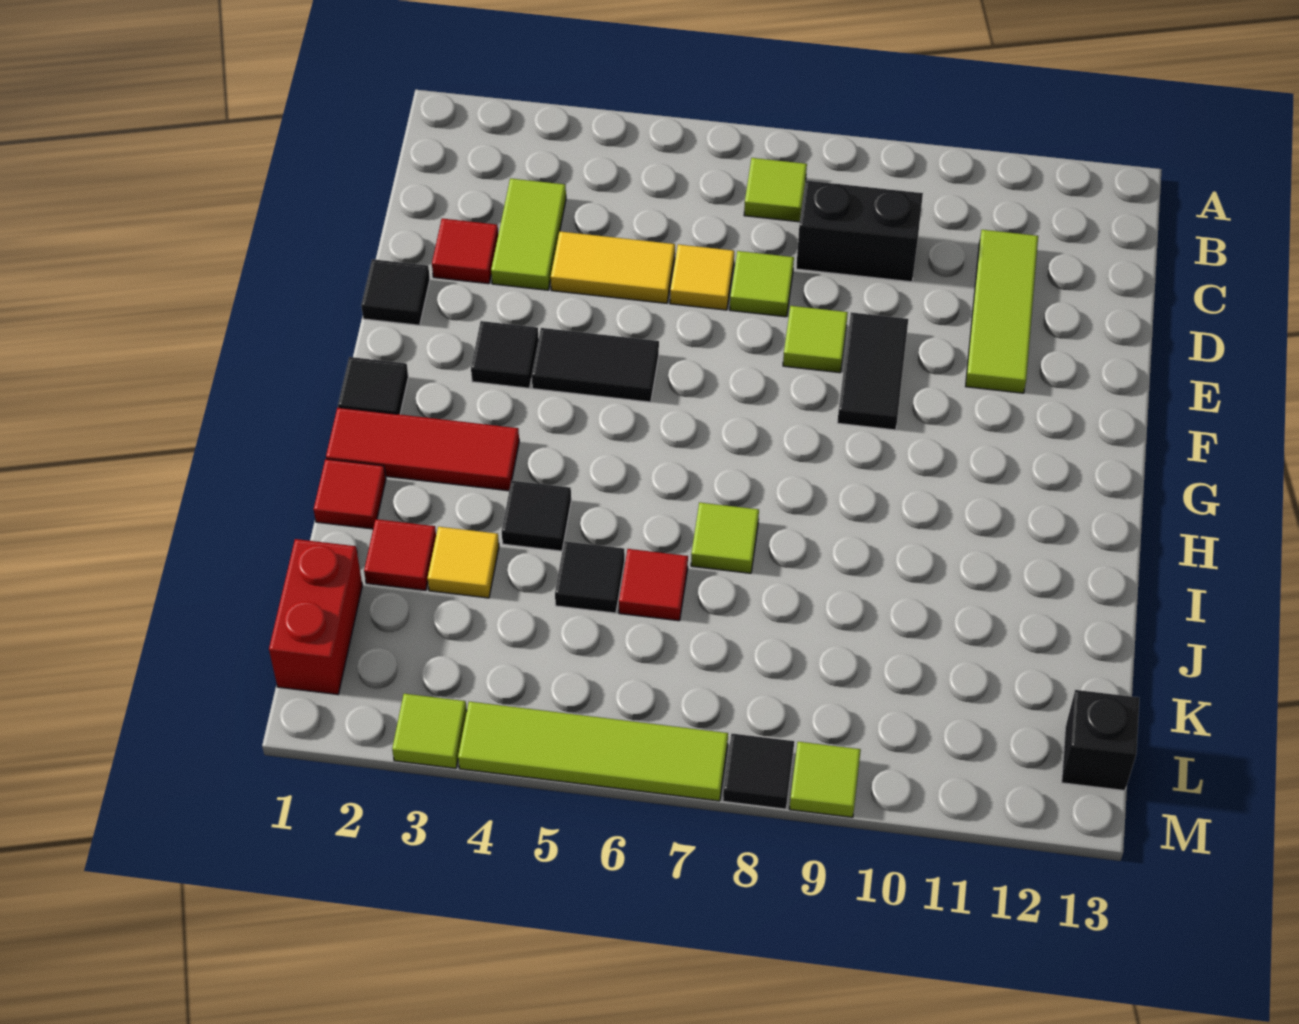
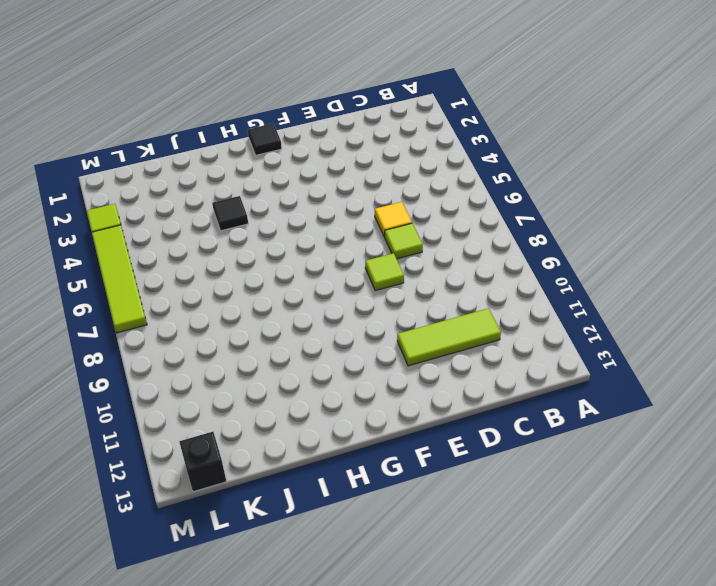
none -> lime tile B7 level 1
none -> lime tile C3:D3 level 1
none -> black brick C8:C9 level 1

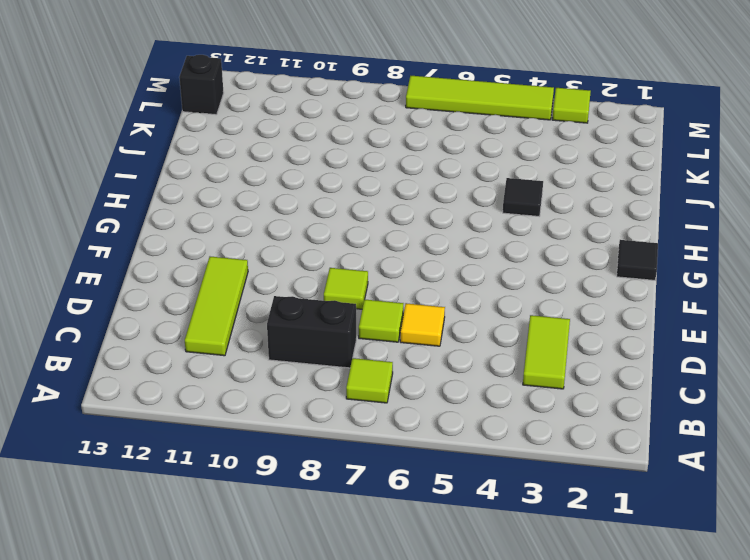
none -> red tile D2 level 1
none -> yellow tile D4:D5 level 1
none -> black tile E1 level 1

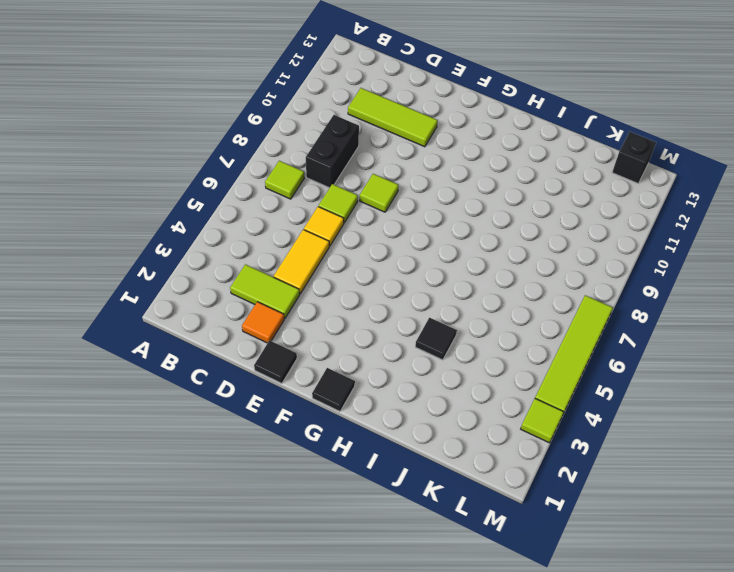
orange tile D2 level 1 -> red tile D2 level 1
none -> black tile E9:F9 level 1
none -> black tile F3 level 1
none -> black tile F4:F5 level 1

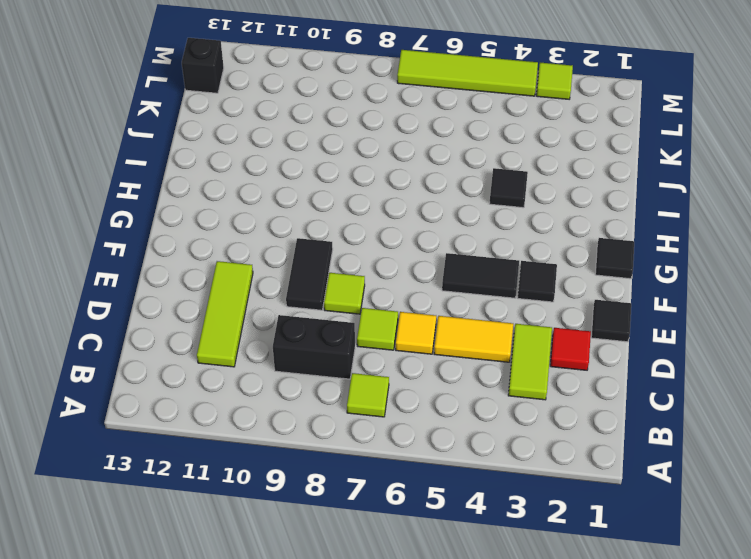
none -> red tile H1:H3 level 1
none -> red tile I1 level 1
none -> lime tile I7 level 1

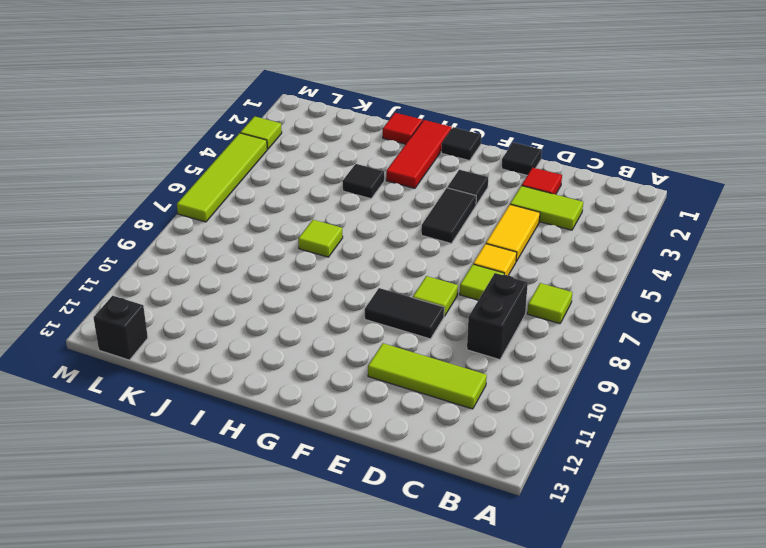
none -> red tile J2 level 1
none -> yellow tile J3 level 1
none -> black tile J5 level 1

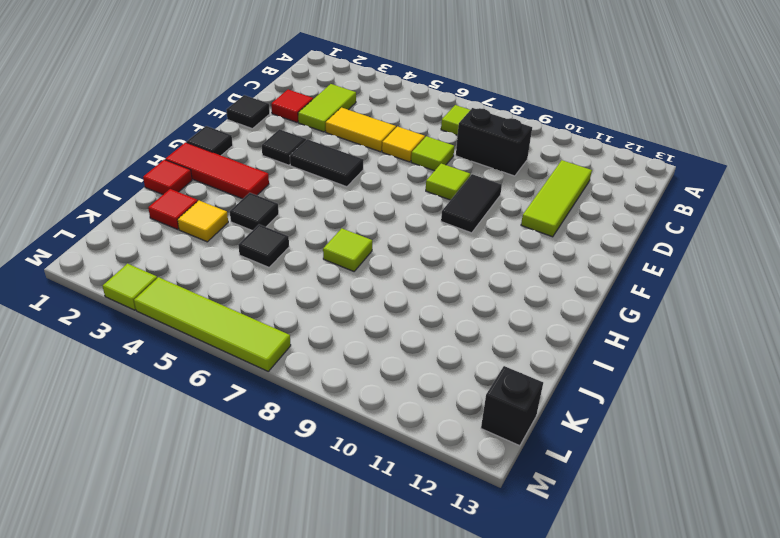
none -> red tile J6 level 1
none -> red brick K1:L1 level 1
none -> black tile M8 level 1

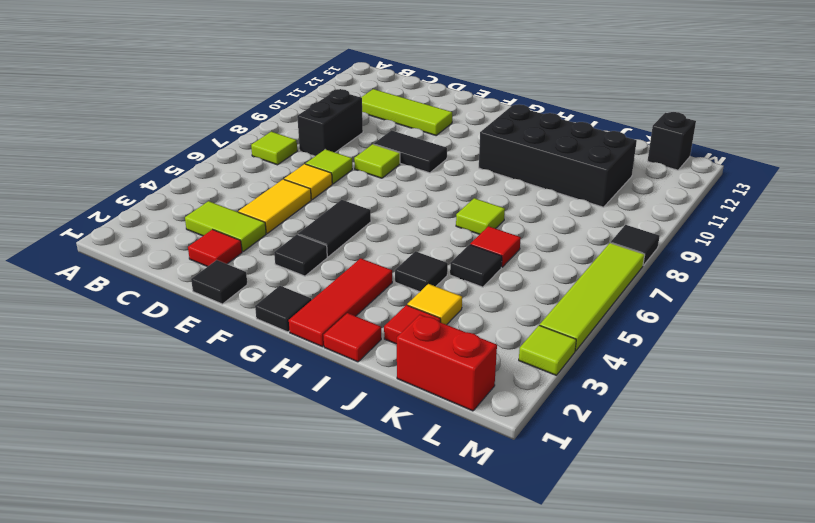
black brick H10:K11 level 1 -> none
none -> lime tile M9 level 1

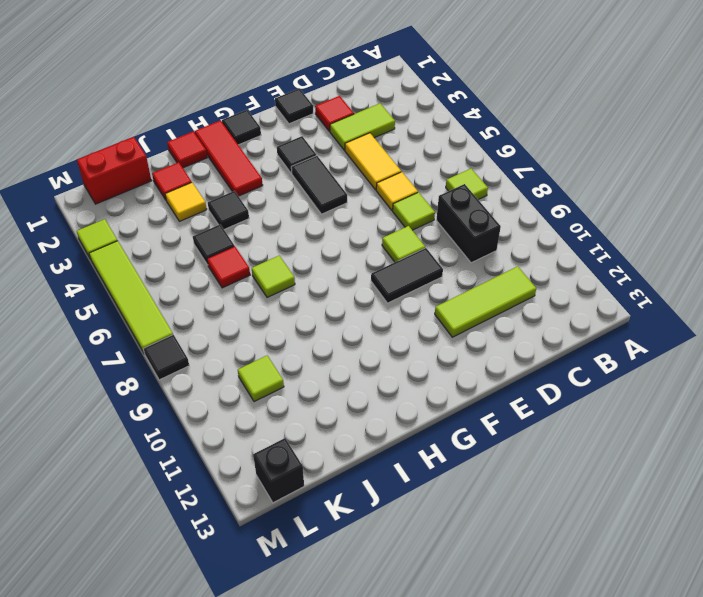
lime tile K10 level 1 -> lime tile M9 level 1

